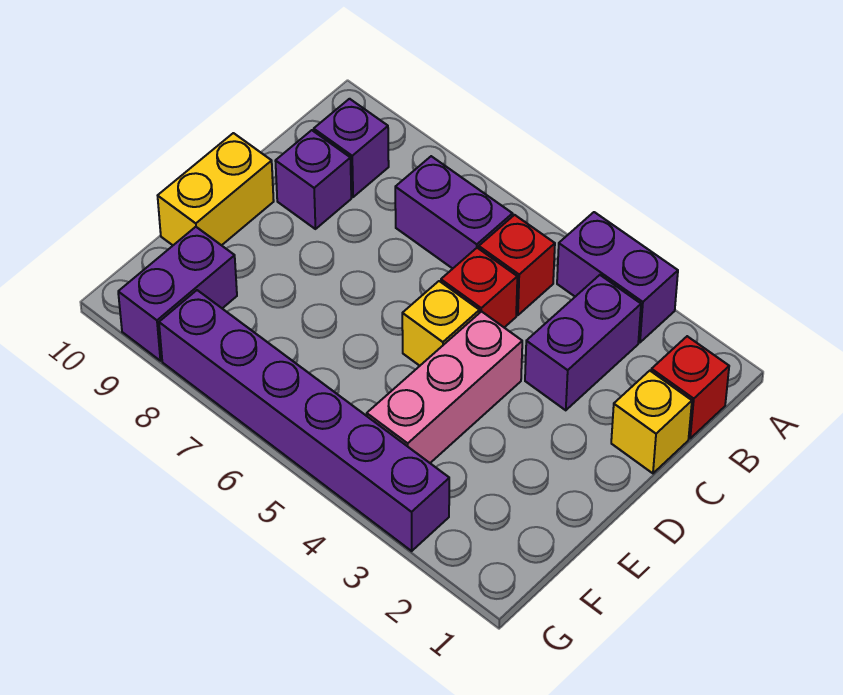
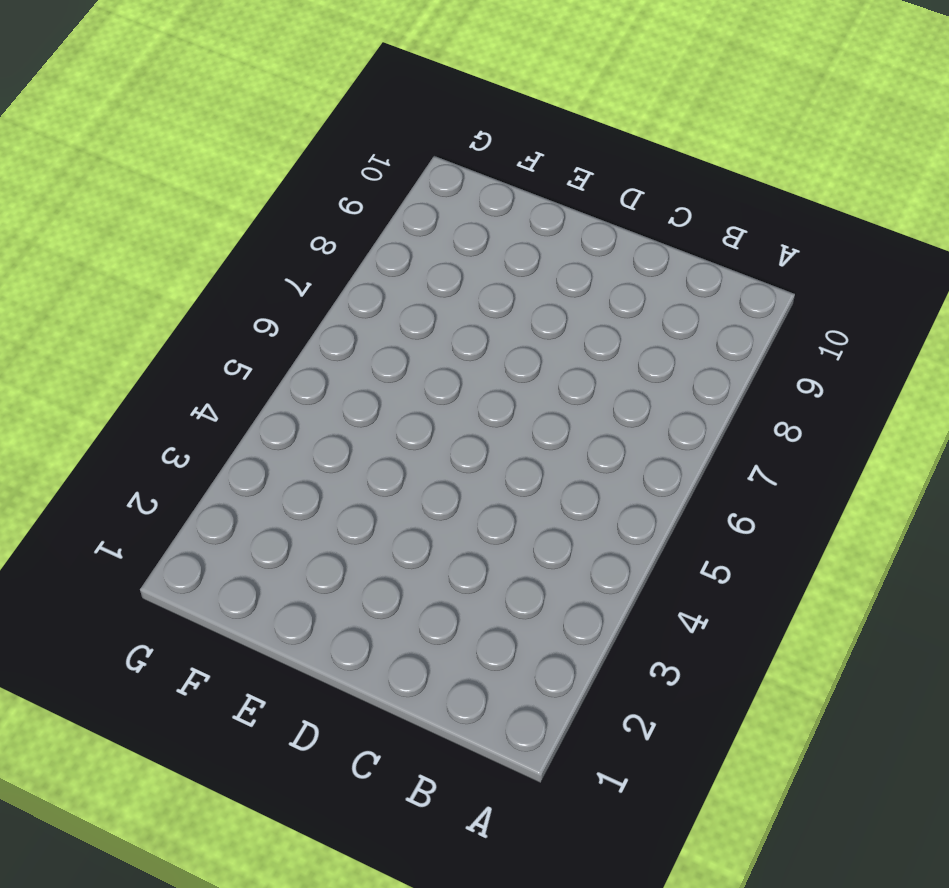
none -> purple brick A3:A4 level 1
none -> red brick B1 level 1
none -> purple brick B3:C3 level 1

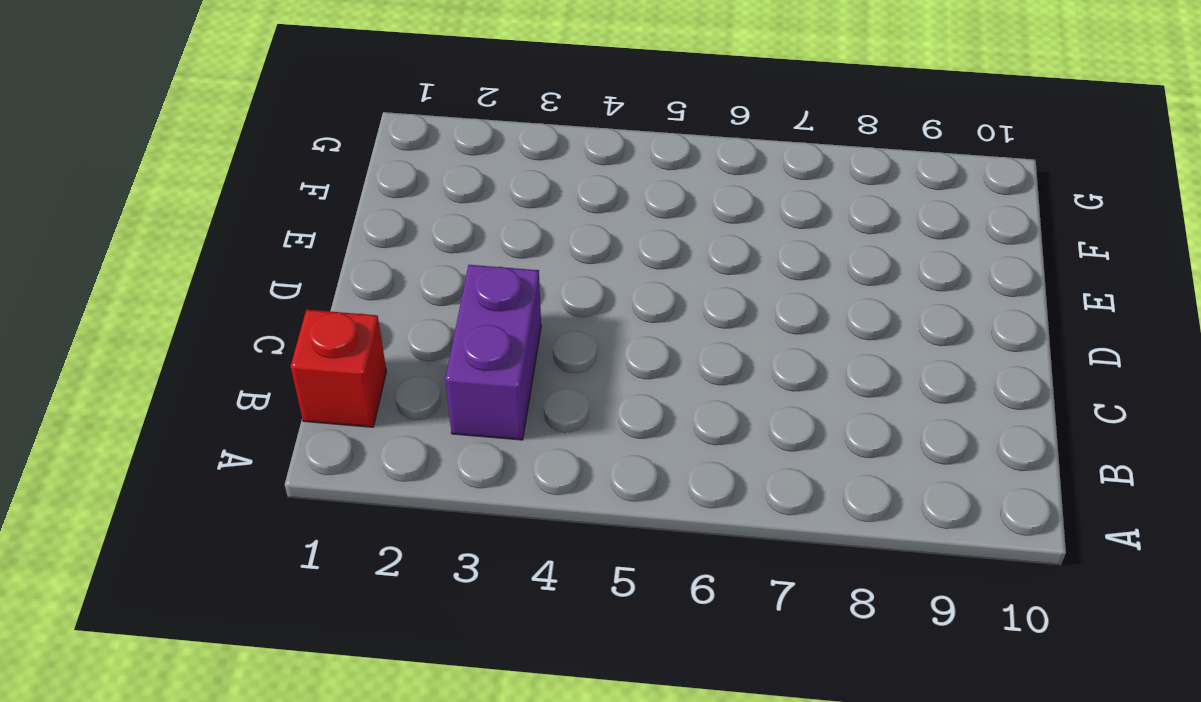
none -> purple brick A3:A4 level 1
none -> red brick B5 level 1
none -> purple brick B6:B7 level 1

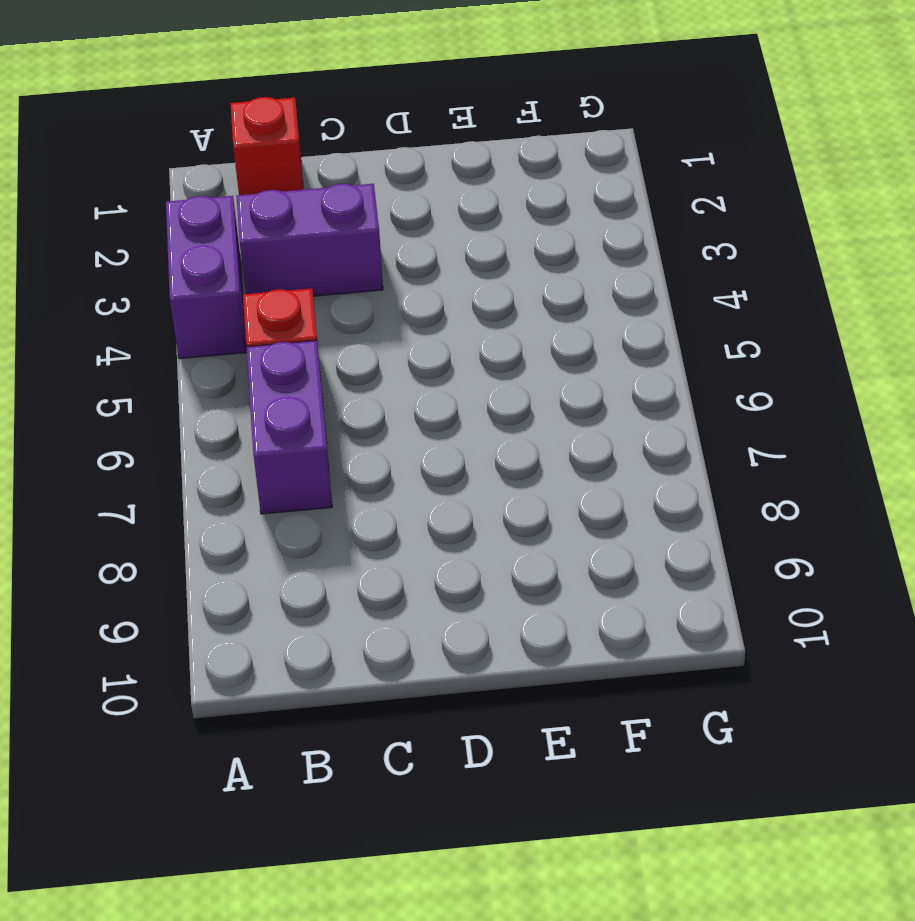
none -> purple brick B9 level 1
none -> yellow brick C1 level 1
none -> red brick C5 level 1

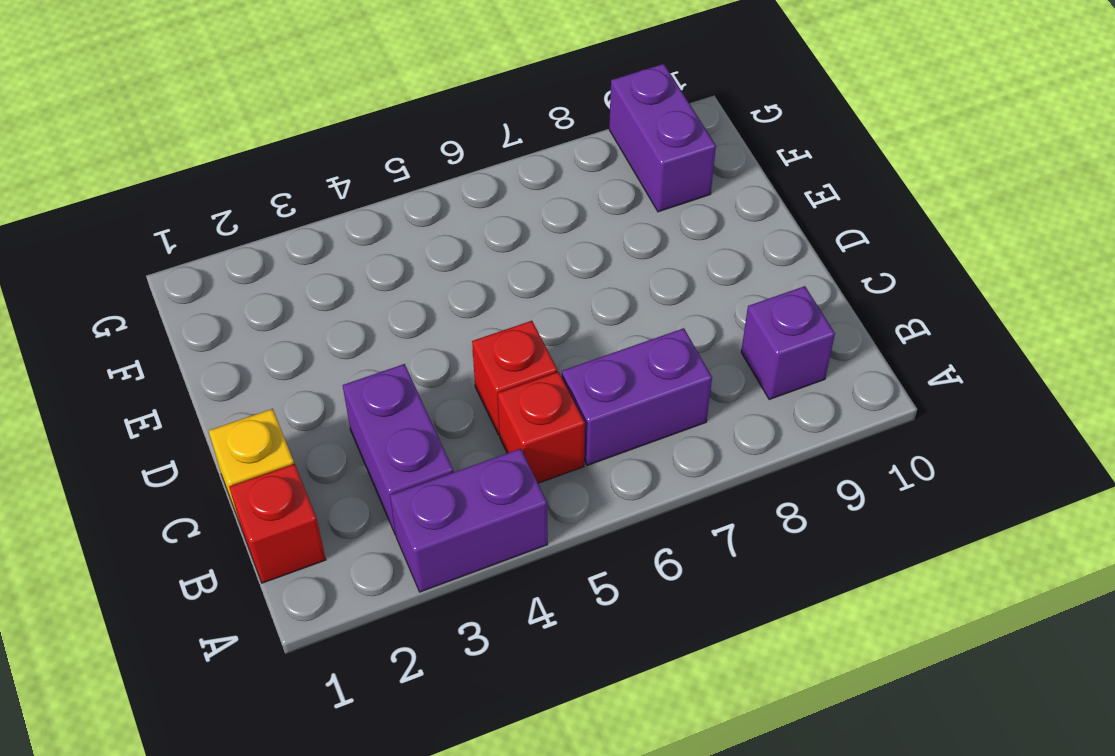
none -> purple brick C9 level 1
none -> pink brick D4:F4 level 1
none -> yellow brick D5 level 1

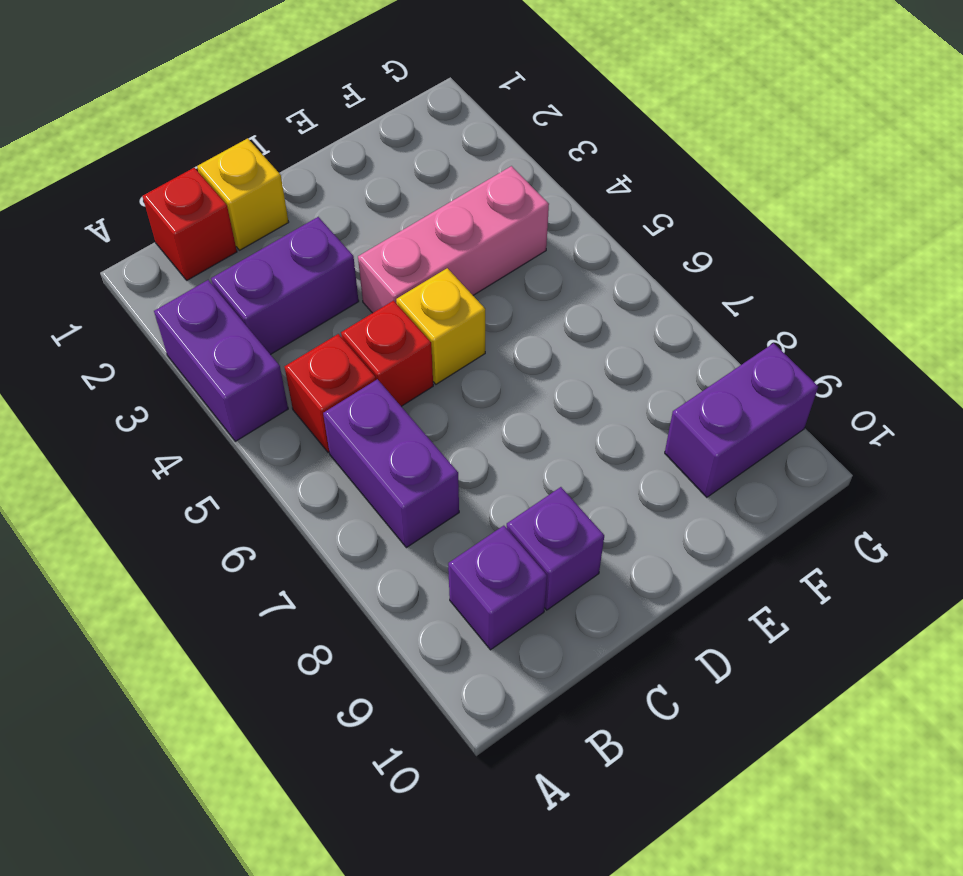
none -> yellow brick D10:E10 level 1
none -> purple brick G3:G8 level 1

